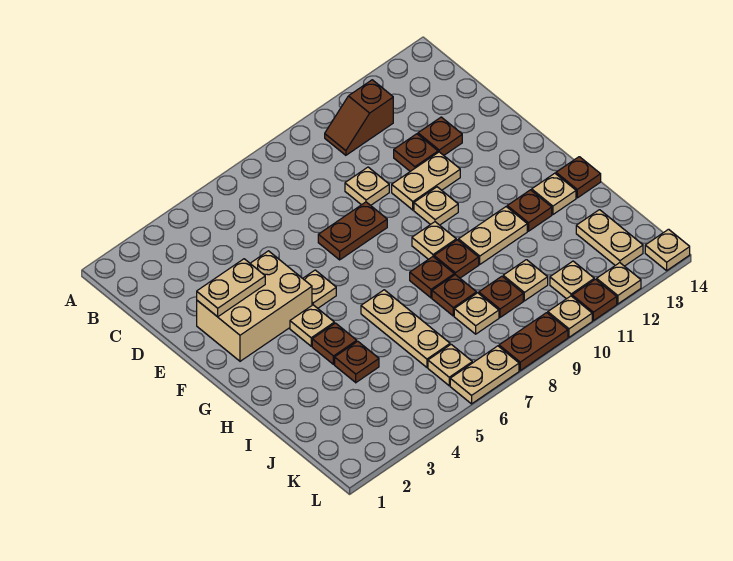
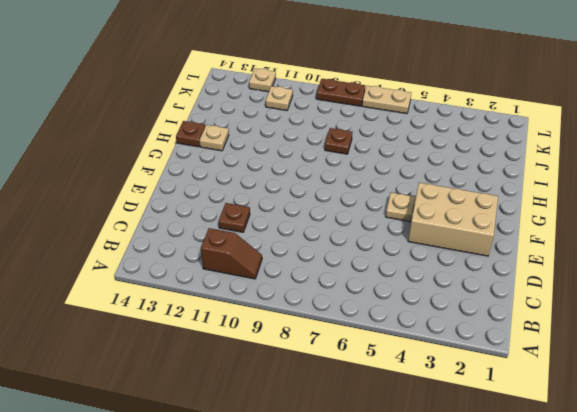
none -> tan plate D9 level 1
none -> brown plate D12 level 1
none -> brown plate E7:E8 level 1
none -> tan plate E10:E11 level 1

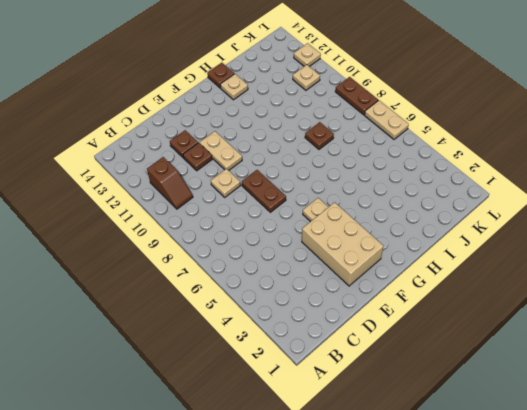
none -> tan plate F10 level 1
none -> tan plate G4 level 1
none -> tan plate G9 level 1
none -> brown plate H4 level 1

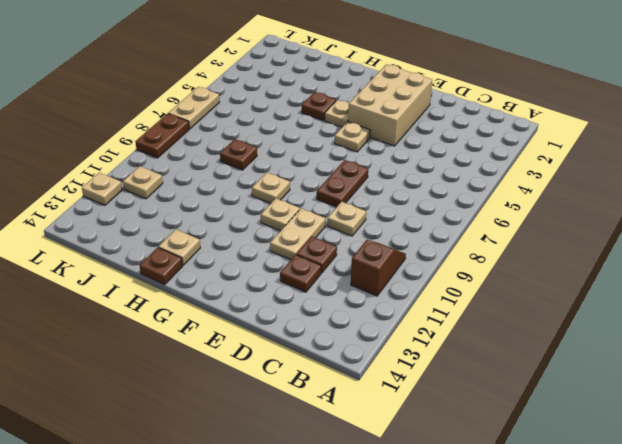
none -> tan plate H6:J6 level 1
none -> brown plate H8 level 1
none -> brown plate H9 level 1
none -> tan plate H10:H11 level 1

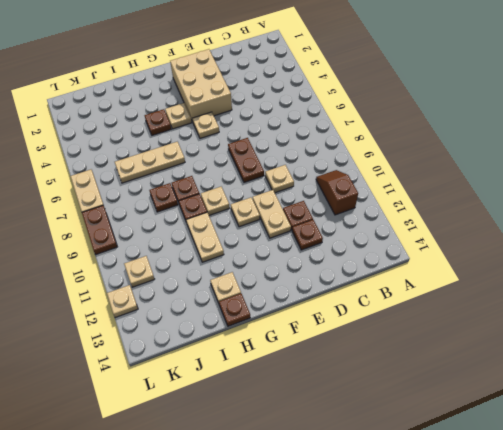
none -> brown plate H12 level 1
none -> brown plate I4 level 1
none -> tan plate J8 level 1
none -> brown plate J9 level 1

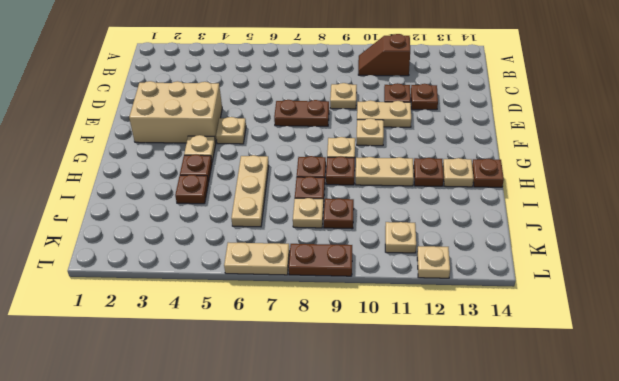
none -> tan plate J10 level 1
none -> tan plate J13:K13 level 1
none -> tan plate K6 level 1
none -> tan plate L10 level 1

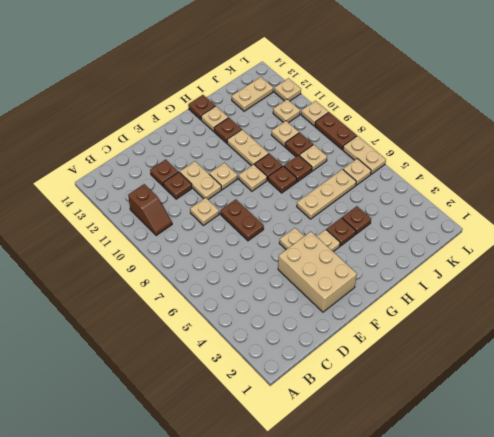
none -> brown plate L11 level 1
none -> tan plate L14 level 1
none -> tan plate E2:E3 level 2

